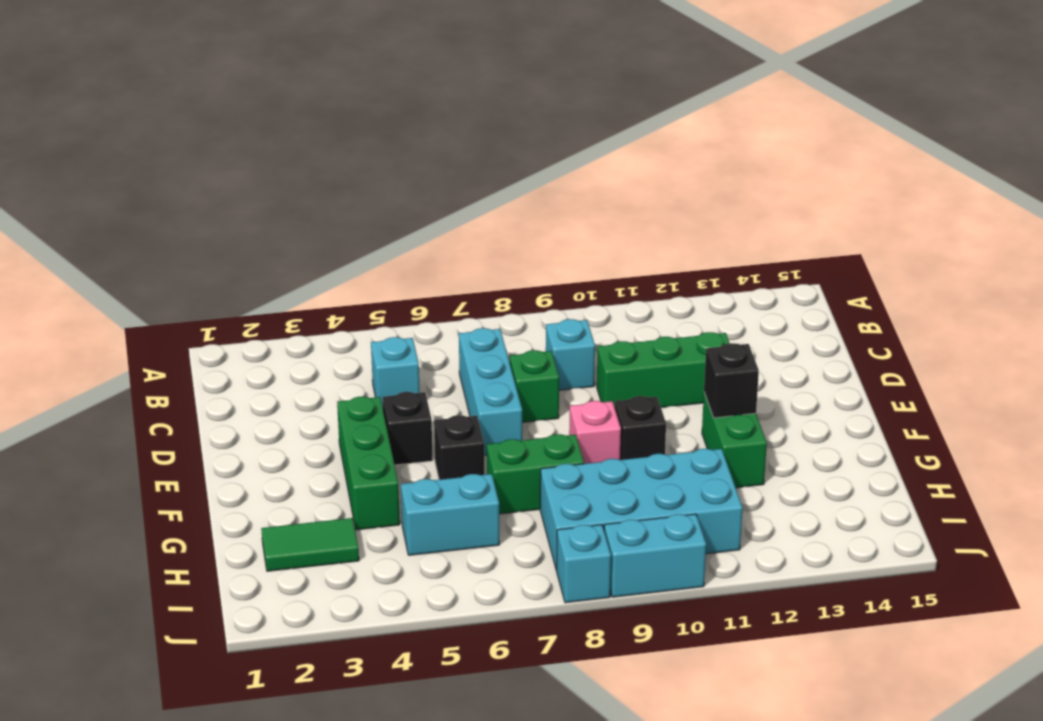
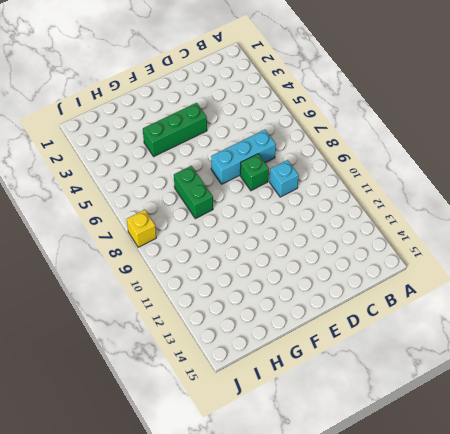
yellow brick J8 level 1 -> cyan brick J8 level 1
none -> cyan brick C5 level 1
none -> green brick D10:D12 level 1
none -> black brick E5 level 1

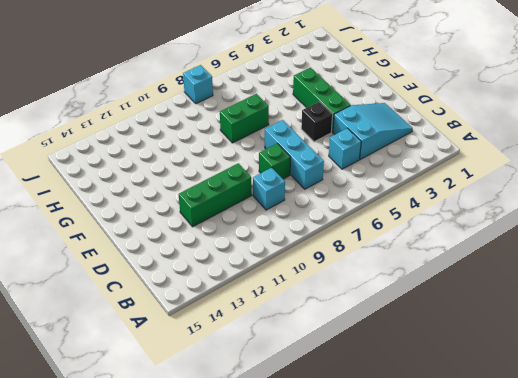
cyan slope C2:D4 level 1 top 4 -> none
none -> black brick F6 level 1
none -> pink brick F9 level 1
none -> black brick F10 level 1

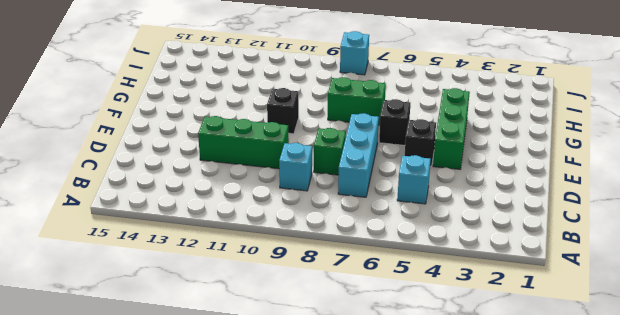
none -> pink brick F9 level 1
none -> green brick F12:G12 level 1
none -> green tile H2:H3 level 1

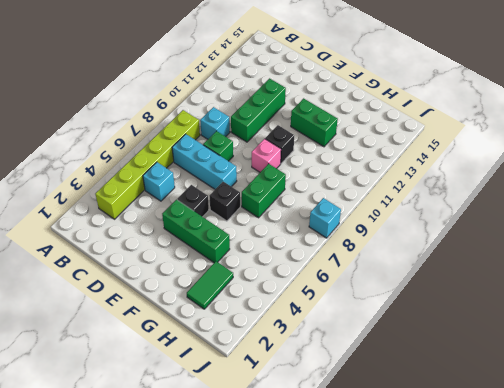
lime brick B3:B8 level 1 -> none
none -> cyan brick H5:H6 level 1
none -> cyan brick H8:I11 level 1
none -> cyan brick J9:J10 level 1

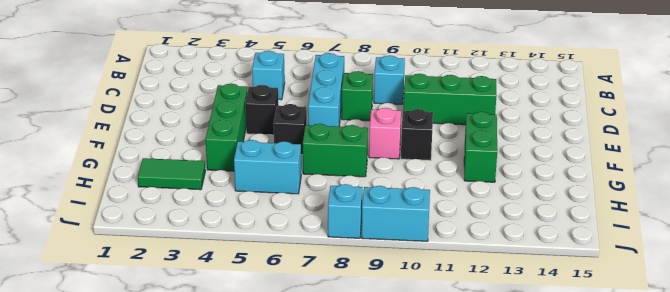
none -> cyan brick H8:I11 level 1
none -> black brick F12 level 2

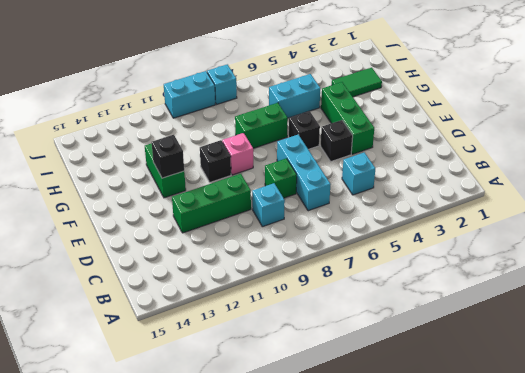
none -> cyan brick H8:I11 level 1

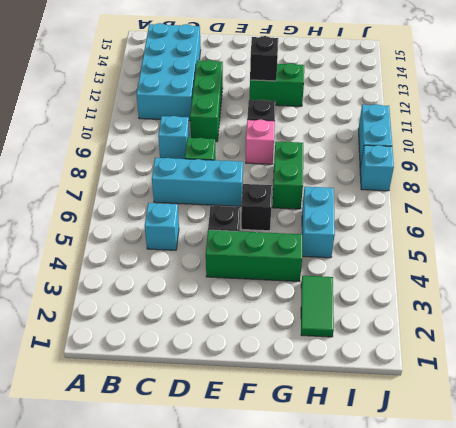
cyan brick B11:C14 level 1 -> cyan brick H8:I11 level 1

